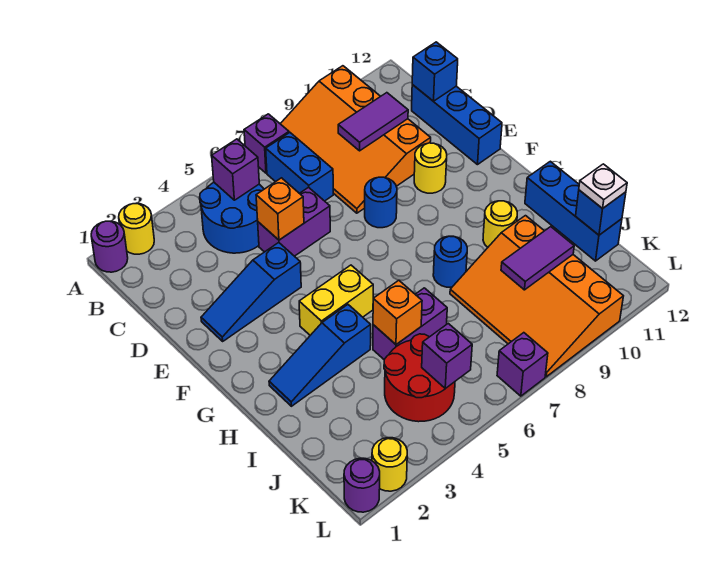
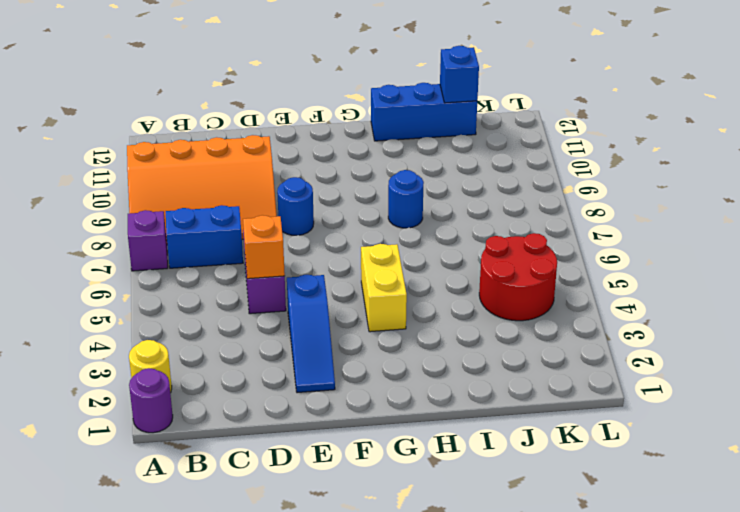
none -> blue round brick B4:C5 level 1
none -> blue brick C12:E12 level 1
none -> yellow round brick E10 level 1
none -> blue slope H2:H4 level 1 top 4

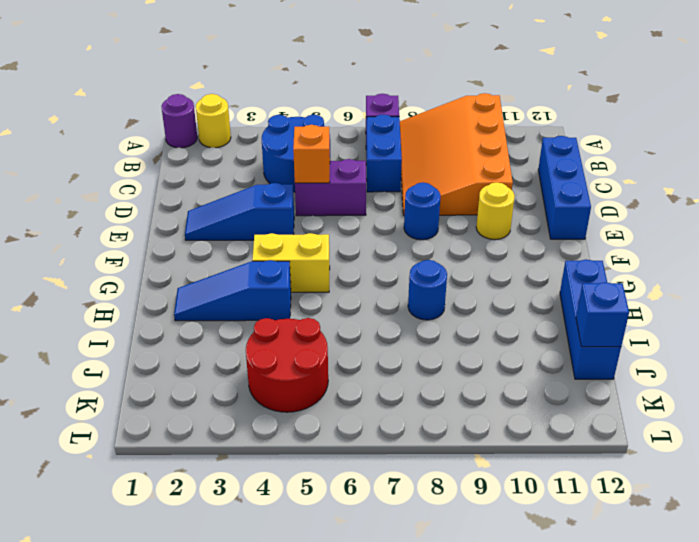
none -> yellow round brick H10 level 1
none -> purple brick I5:I6 level 1
none -> orange slope I8:L10 level 1 top 10
none -> purple round brick L1 level 1

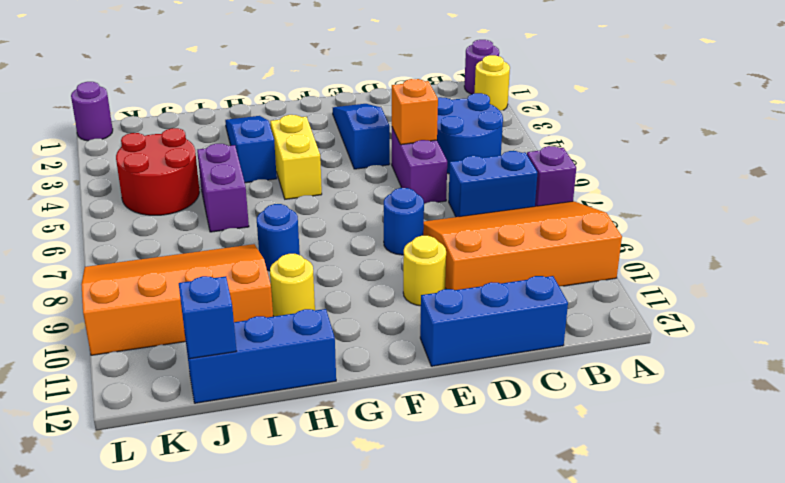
none -> yellow round brick L2 level 1
none -> purple brick L7 level 1
none -> purple brick B5 level 2
none -> purple tile C9:C10 level 2

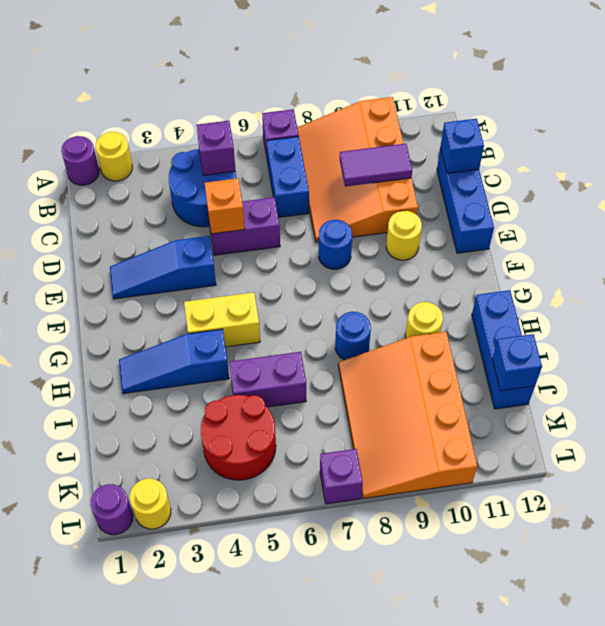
none -> orange brick I5 level 2
none -> purple tile J9:J10 level 2
none -> purple brick K5 level 2
none -> white plate J12 level 3

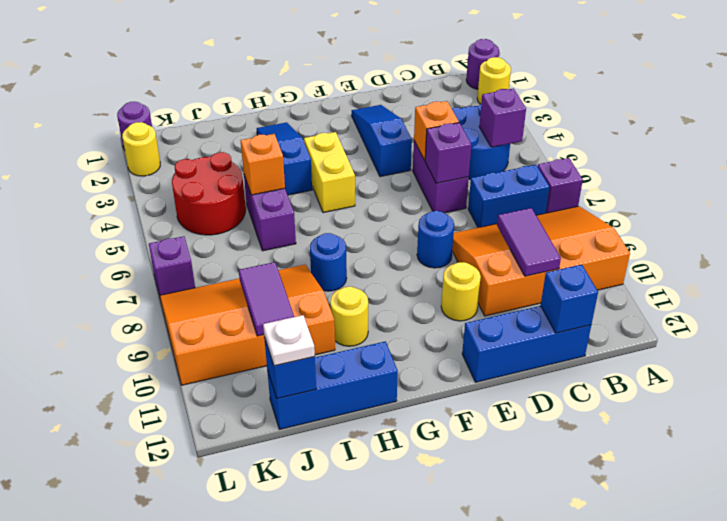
purple brick D6 level 2 -> purple brick K5 level 2

